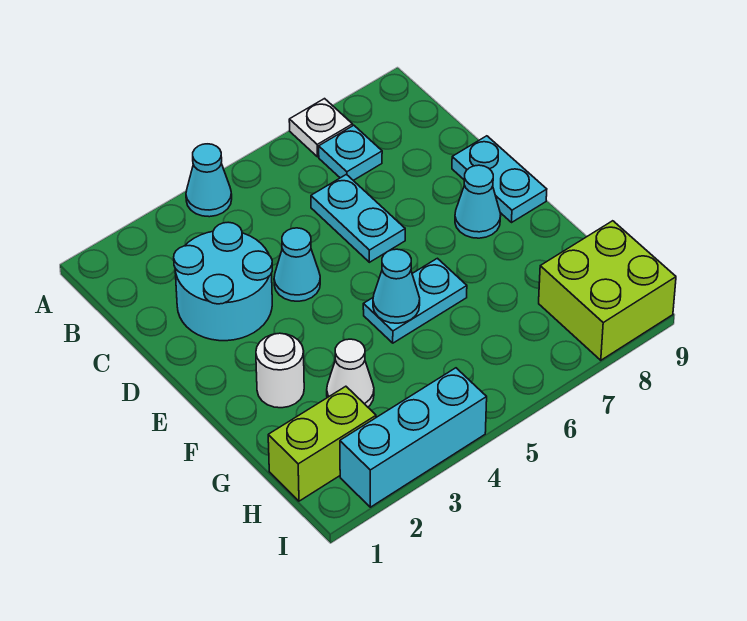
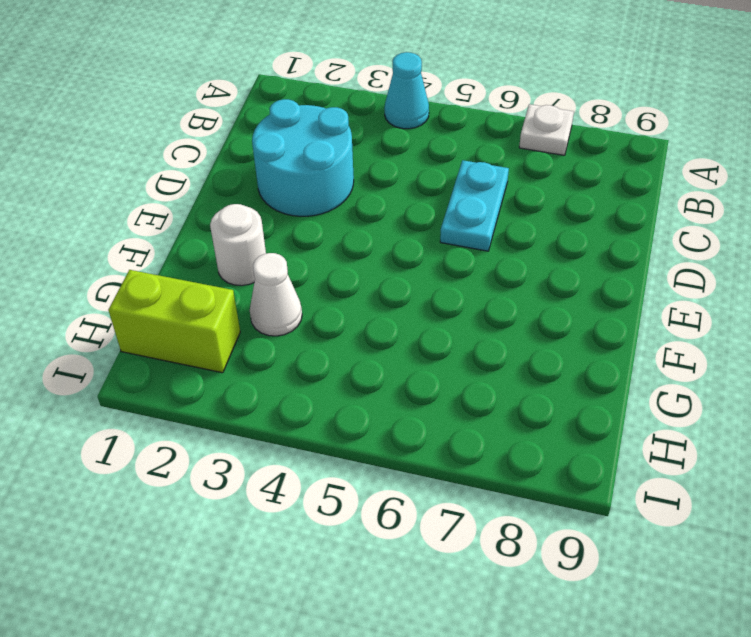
none -> cyan plate B7 level 1
none -> cyan cone D4 level 1
none -> cyan plate D9:E9 level 1

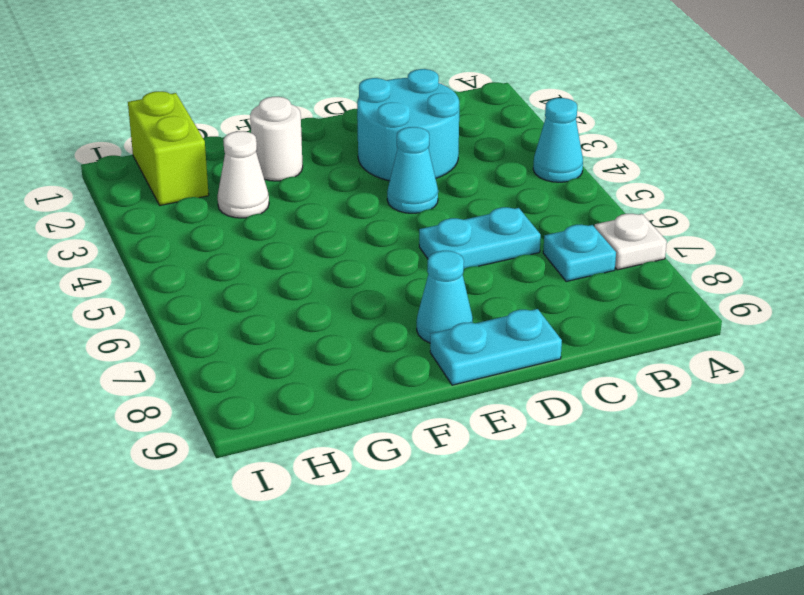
none -> cyan plate F5:F6 level 1
none -> lime brick H8:I9 level 1
none -> cyan brick I2:I4 level 1

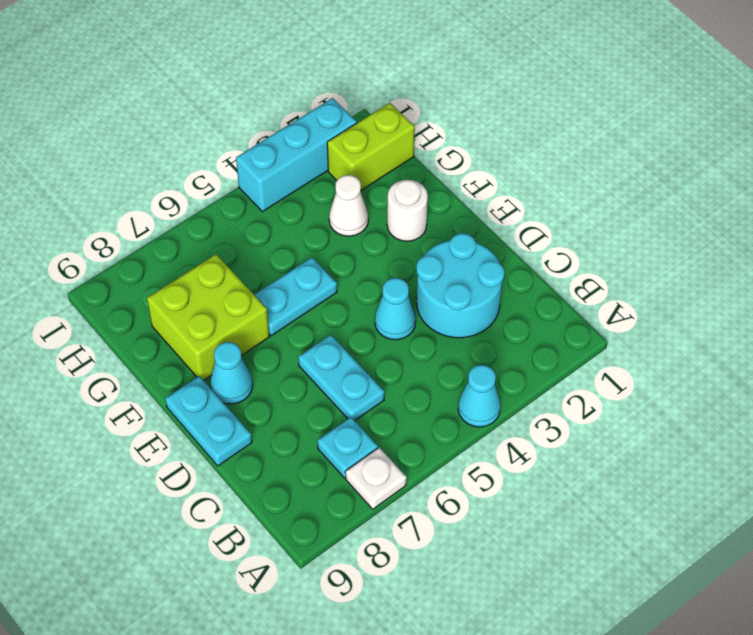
lime brick F7:G8 level 1 -> lime brick H8:I9 level 1
none -> cyan cone F5 level 2

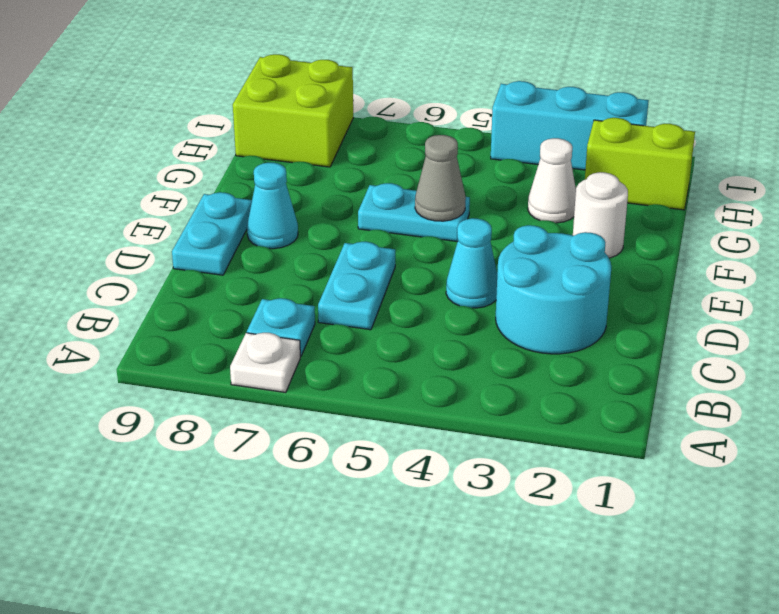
grey cone F5 level 2 -> cyan cone F5 level 2
none -> cyan cone A4 level 1

